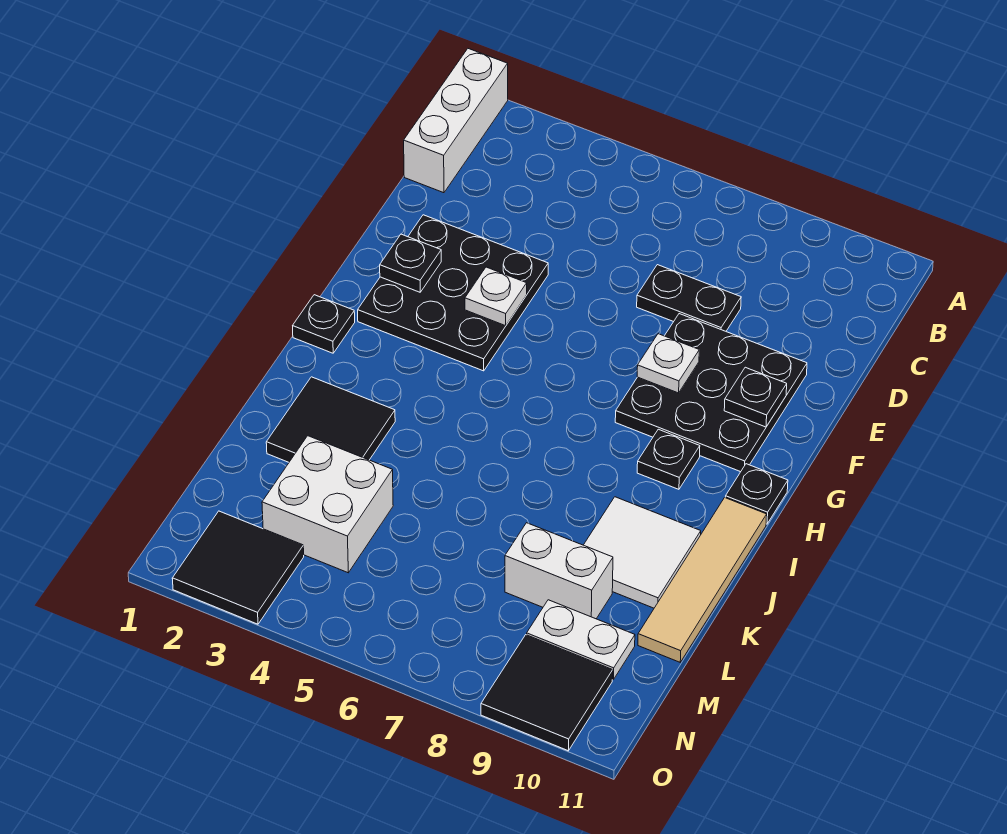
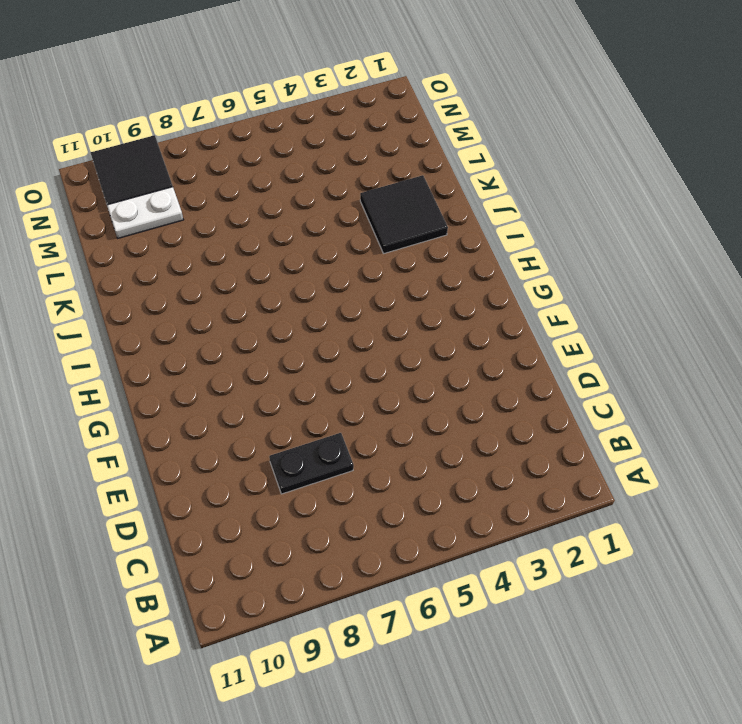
none -> white brick A1:C1 level 1
none -> black plate E2:G4 level 1
none -> black plate E8:G10 level 1

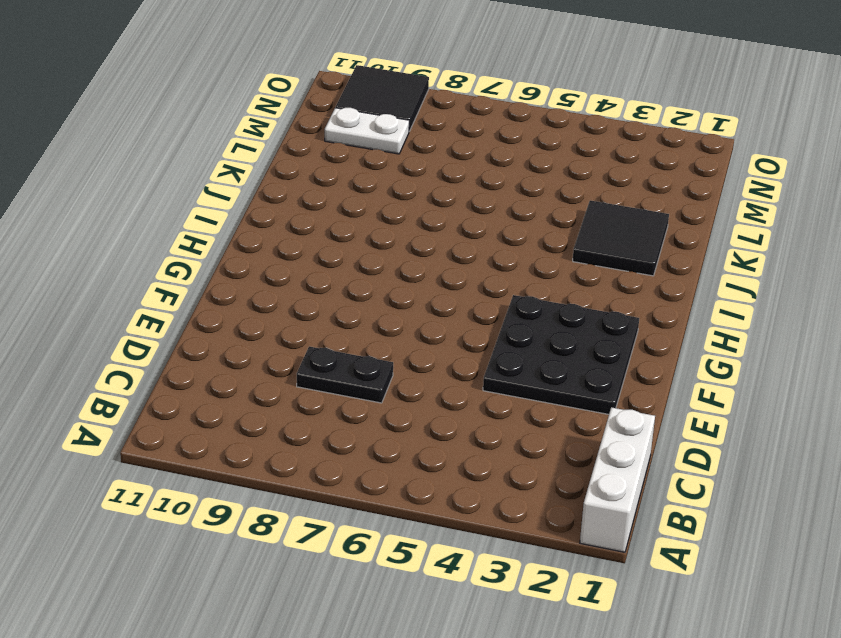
none -> black plate E8:G10 level 1
none -> black plate H1 level 1
none -> black plate H9 level 1

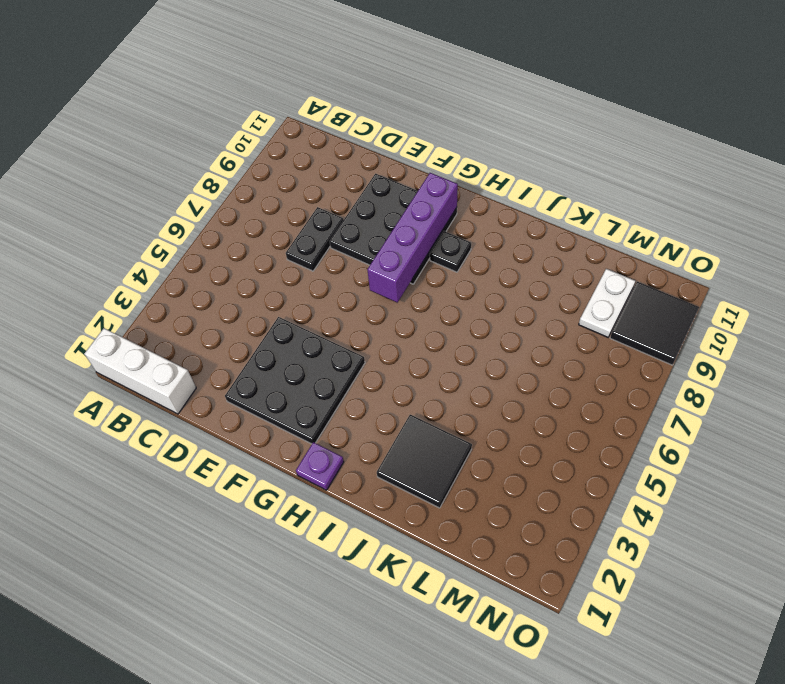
purple brick G7:G10 level 2 -> none
purple plate H1 level 1 -> black plate H1 level 1
none -> black plate H11 level 1
none -> tan tile I11:L11 level 1
none -> white tile J9:K10 level 1

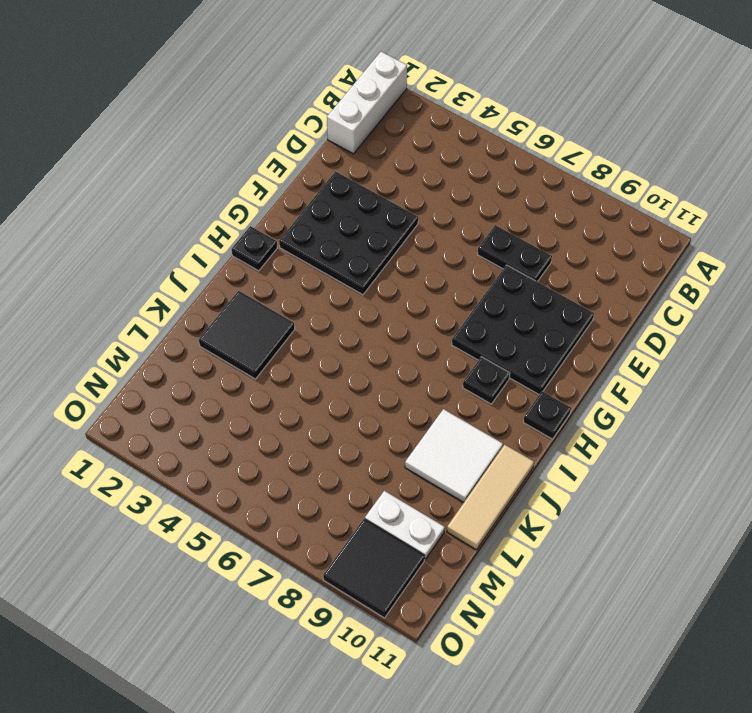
tan tile J11:L11 level 1 -> tan tile I11:L11 level 1
none -> white brick L3:M4 level 1
none -> white brick L8:L9 level 1
none -> black tile N2:O3 level 1

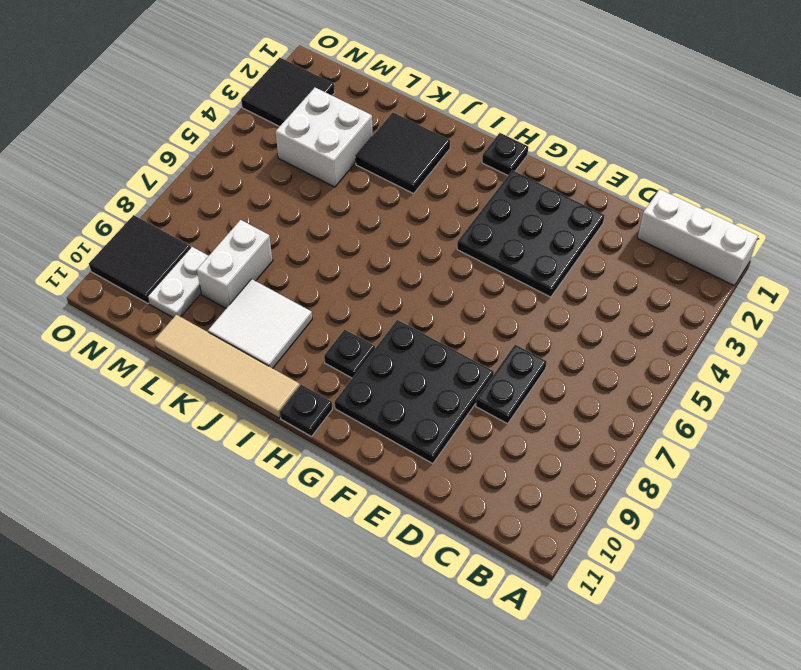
none -> black plate F2 level 2
none -> white plate F4 level 2
none -> white plate F8 level 2

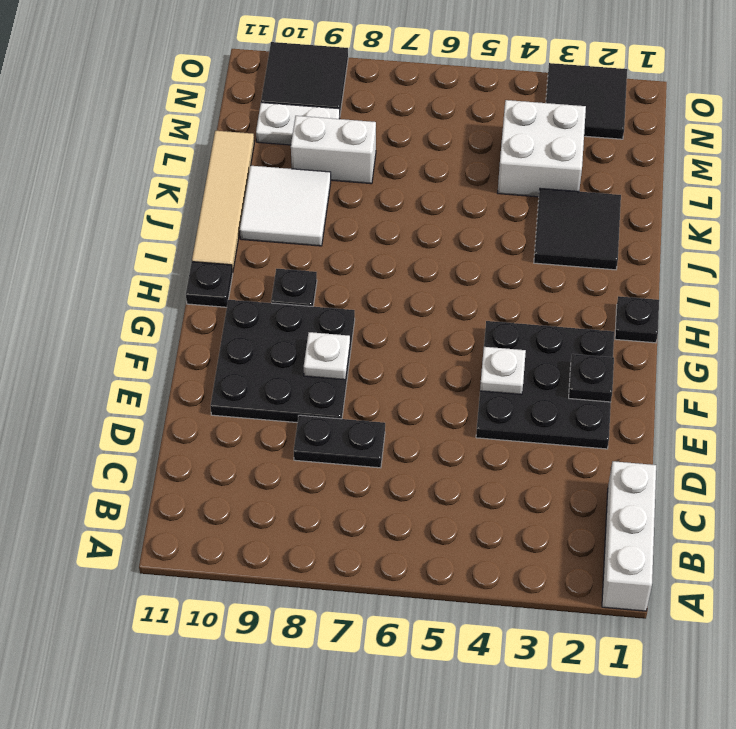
none -> black plate F10 level 2

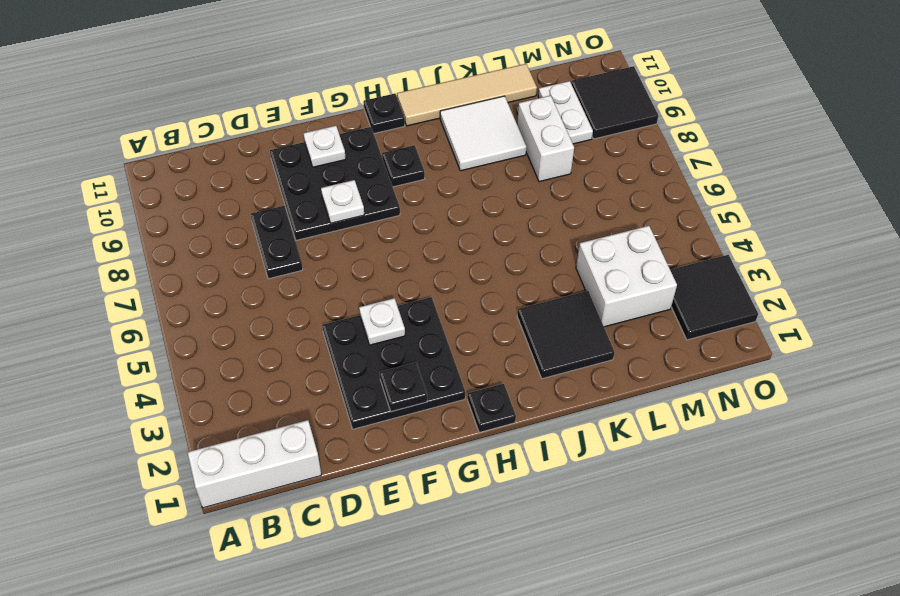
white plate F10 level 2 -> black plate F10 level 2

